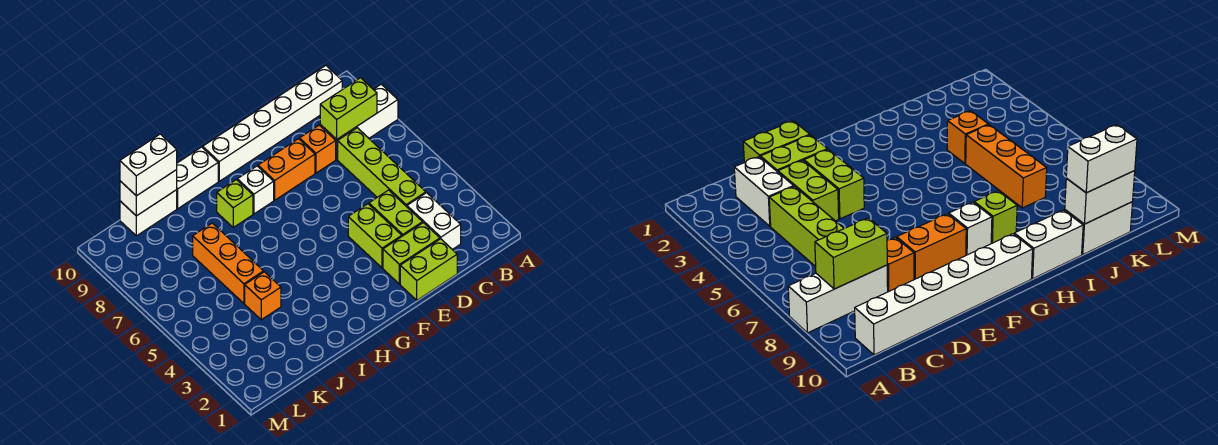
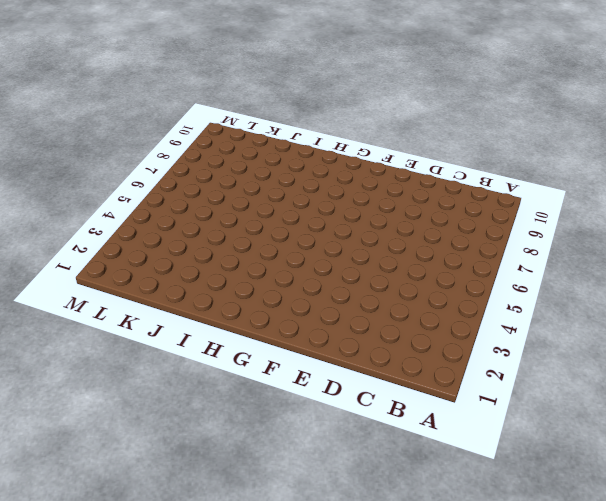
none -> white brick A8:C8 level 1
none -> white brick B10:G10 level 1
none -> white brick C2:C3 level 1

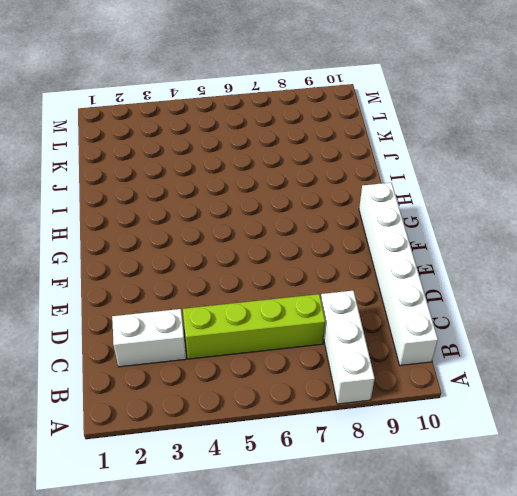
none -> lime brick D1:E1 level 1
none -> lime brick D2:E2 level 1
none -> lime brick D3:D4 level 1

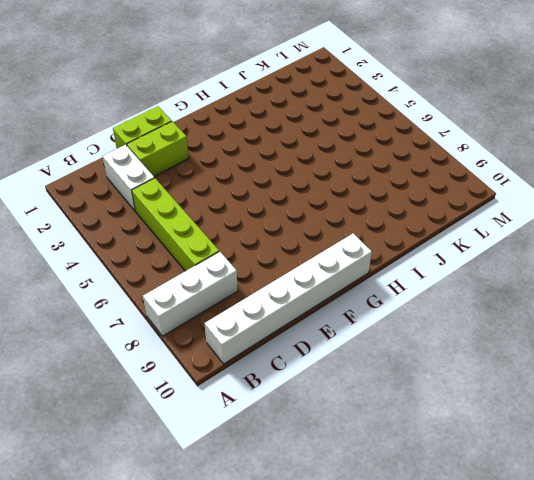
none -> lime brick D3:D4 level 1
none -> orange brick D8 level 1
none -> lime brick E3:E4 level 1

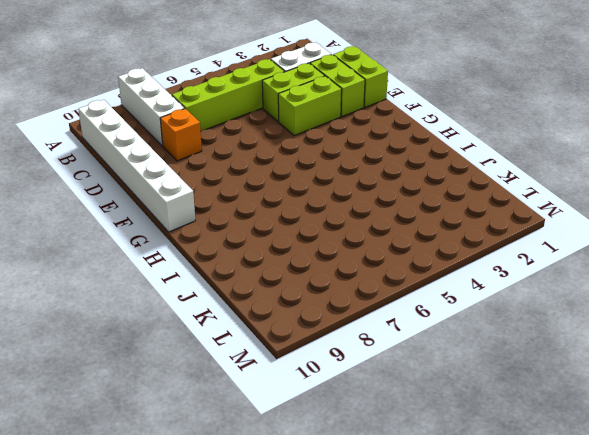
none -> orange brick E8:F8 level 1
none -> white brick G8 level 1
none -> lime brick H8 level 1

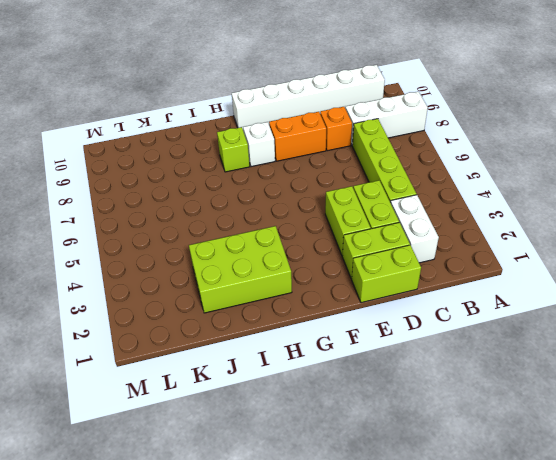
lime brick H2:J3 level 1 -> none
none -> white brick H10:I10 level 1
none -> orange brick J4 level 1
none -> orange brick J5:J7 level 1

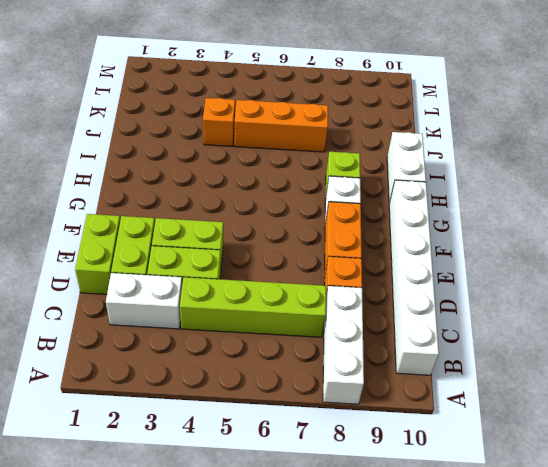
none -> white brick J10:K10 level 1
none -> lime brick B8:C8 level 2
none -> white brick J10:K10 level 2

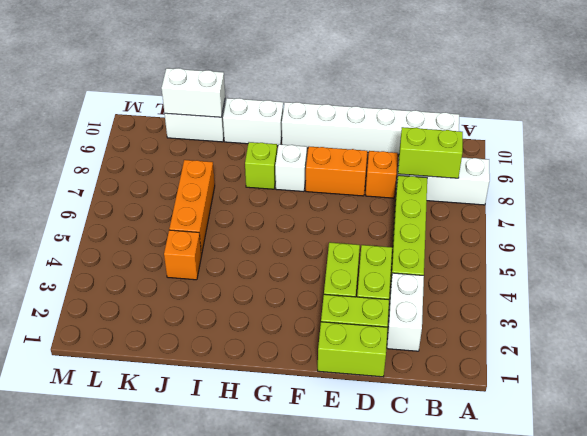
none -> white brick J10:K10 level 3

